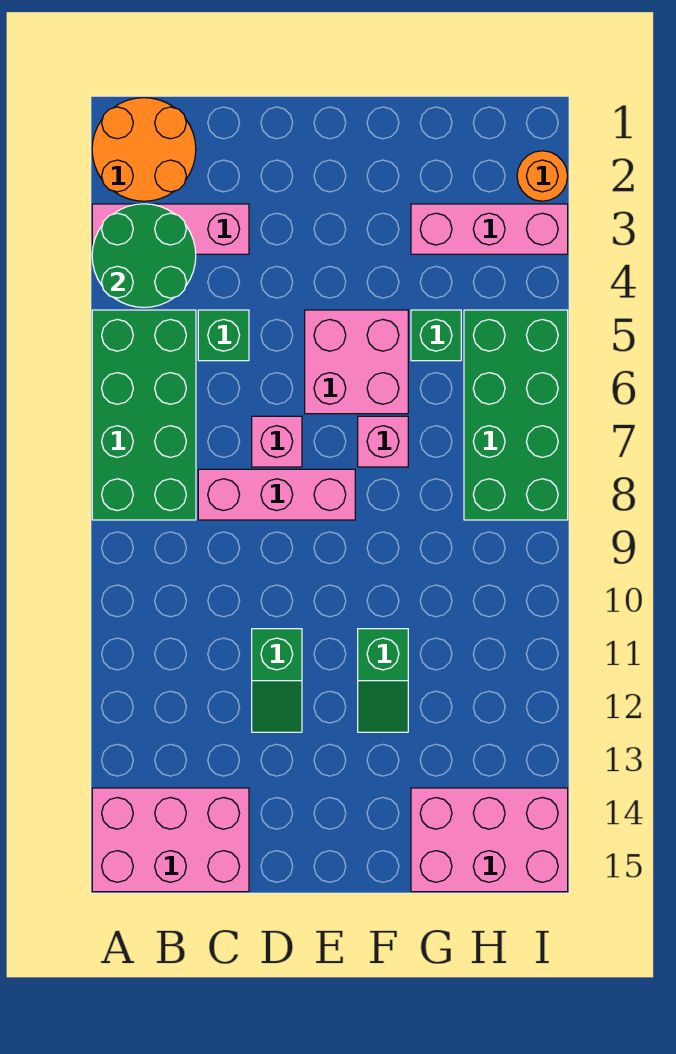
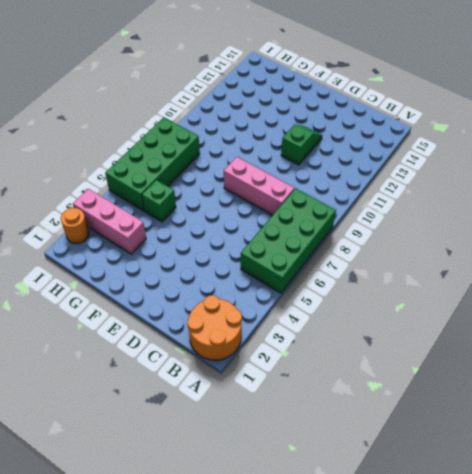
none -> pink brick A3:C3 level 1
none -> pink brick A14:C15 level 1
none -> green brick C5 level 1

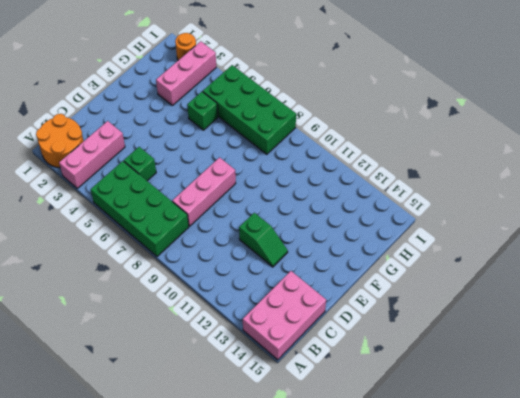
none -> pink brick D7 level 1
none -> pink brick E5:F6 level 1
none -> pink brick F7 level 1

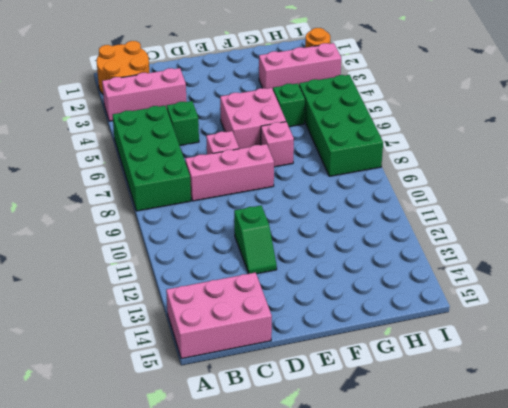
none -> green slope F11:F12 level 1 top 11
none -> pink brick G14:I15 level 1
none -> green round brick A3:B4 level 2

